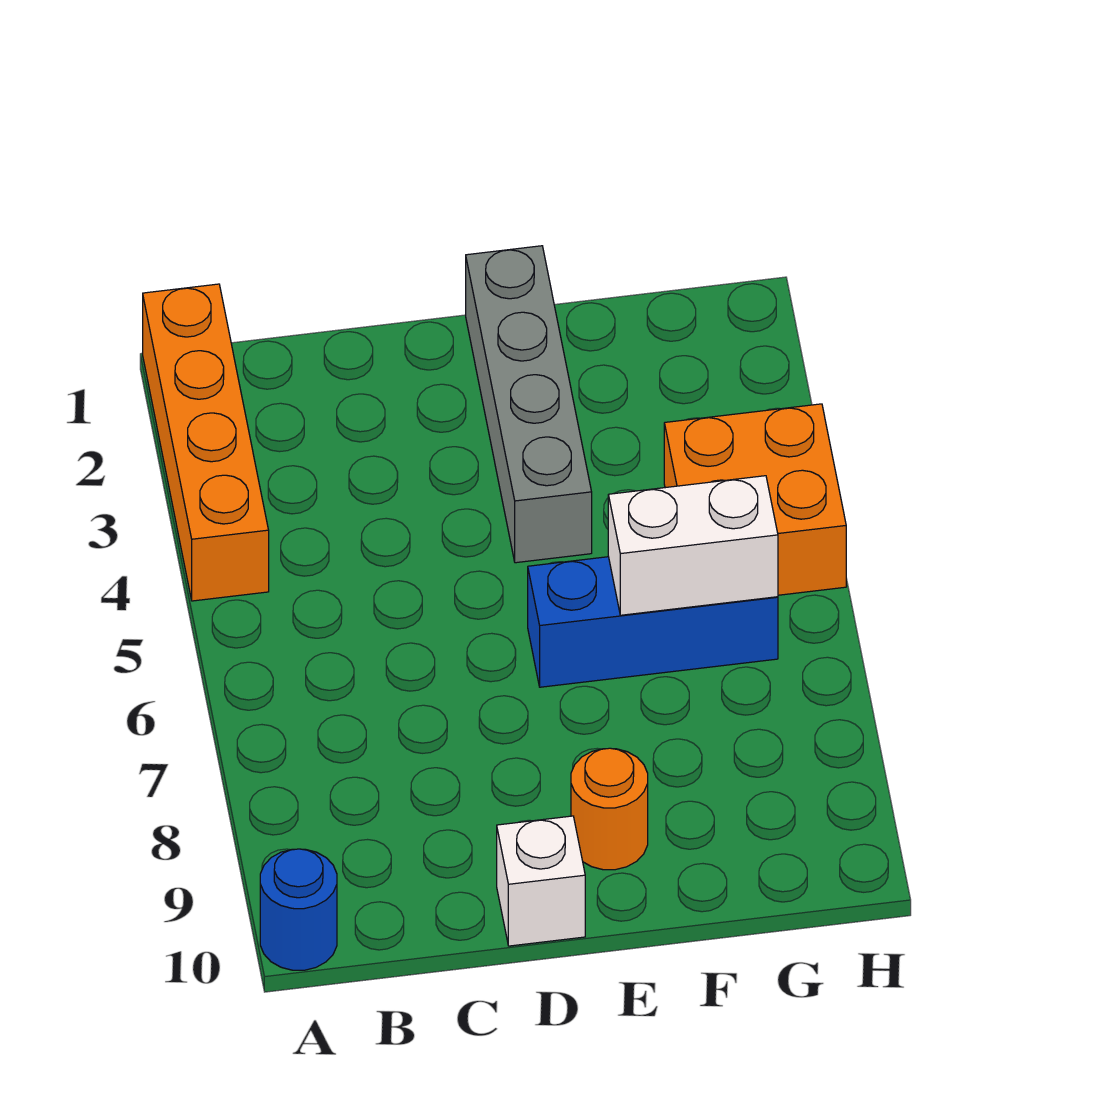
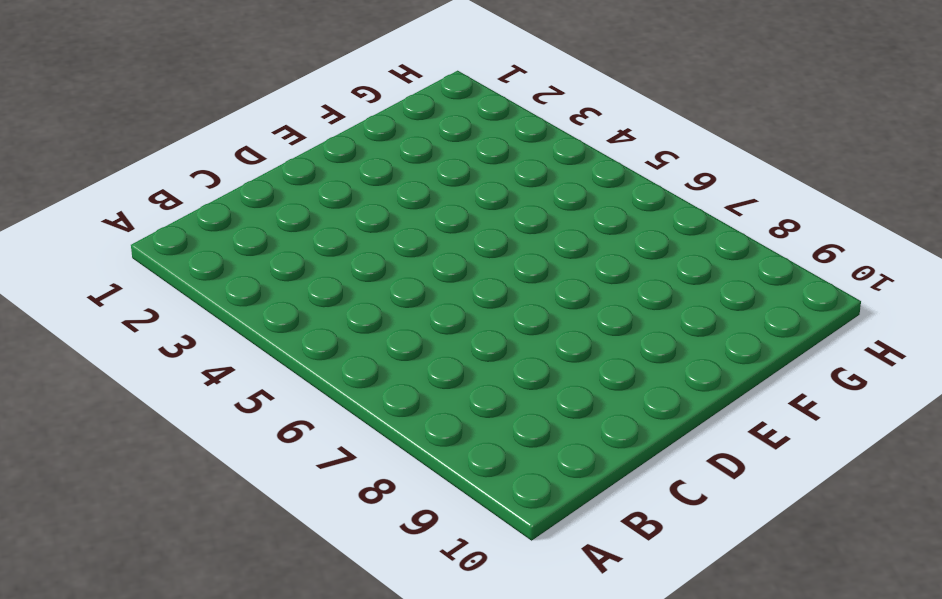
none -> orange brick A1:A4 level 1
none -> blue round brick A10 level 1

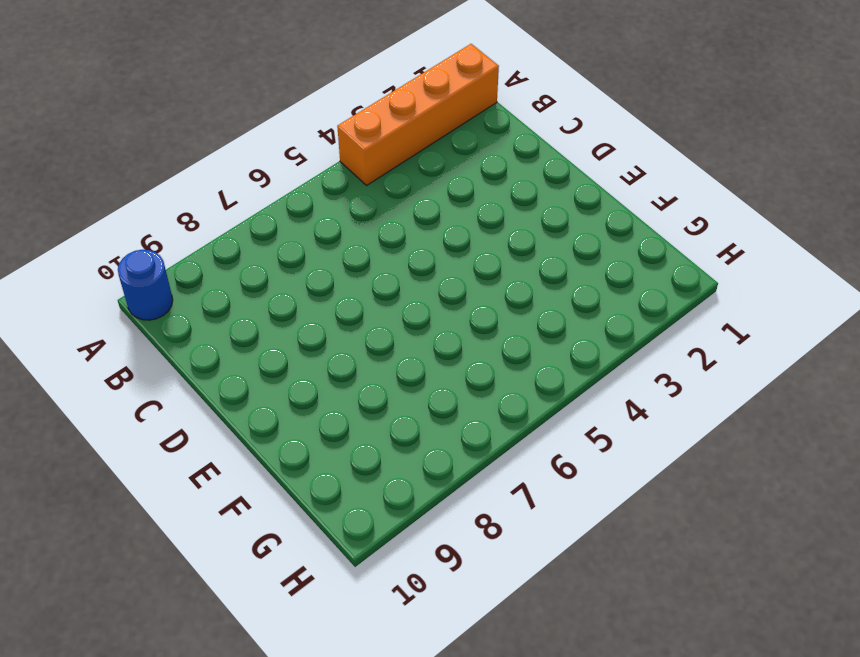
none -> white brick D10 level 1
none -> grey brick E1:E4 level 1

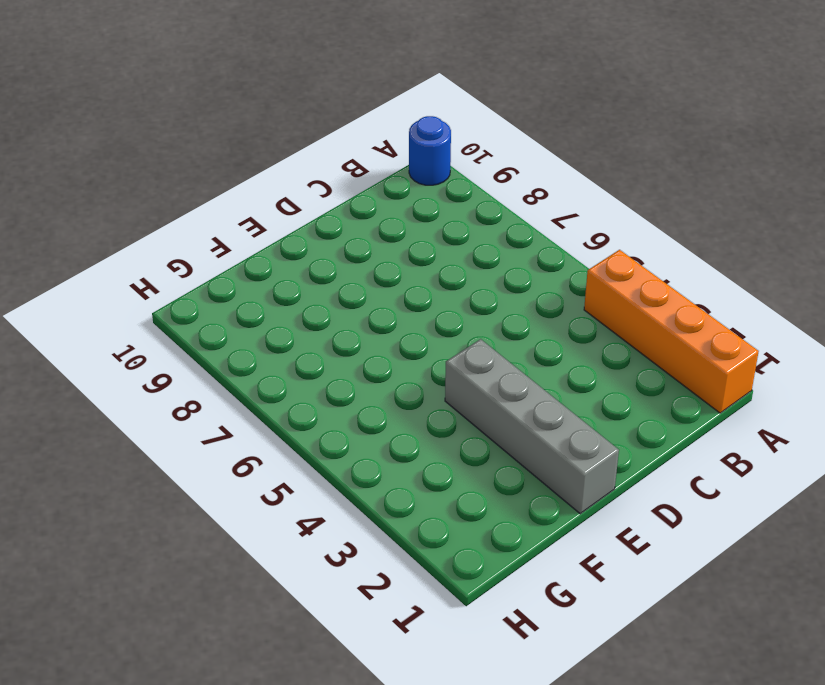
none -> white brick D10 level 1
none -> blue brick E6:G6 level 1

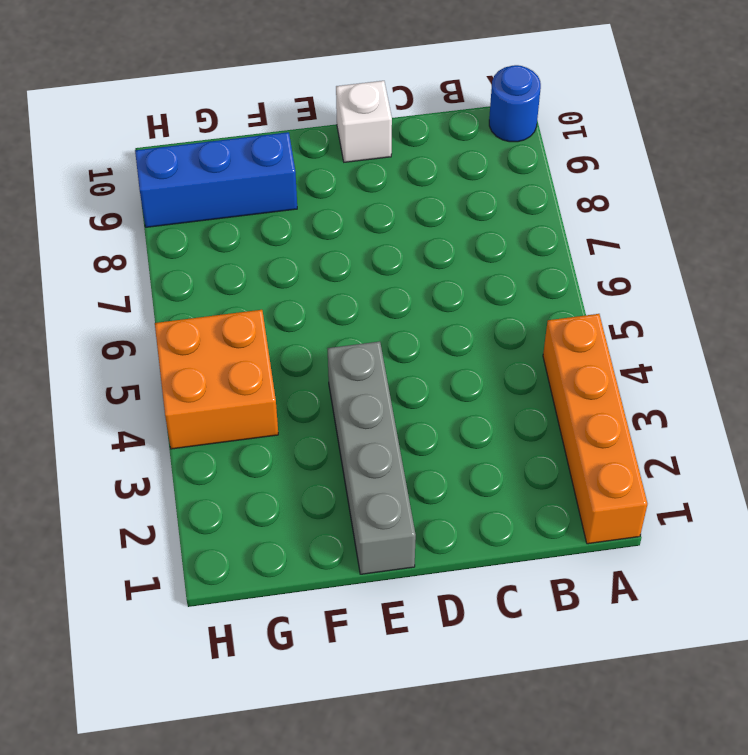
blue brick F9:H9 level 1 -> blue brick E6:G6 level 1
none -> orange round brick E9 level 1
none -> white brick F6:G6 level 2

